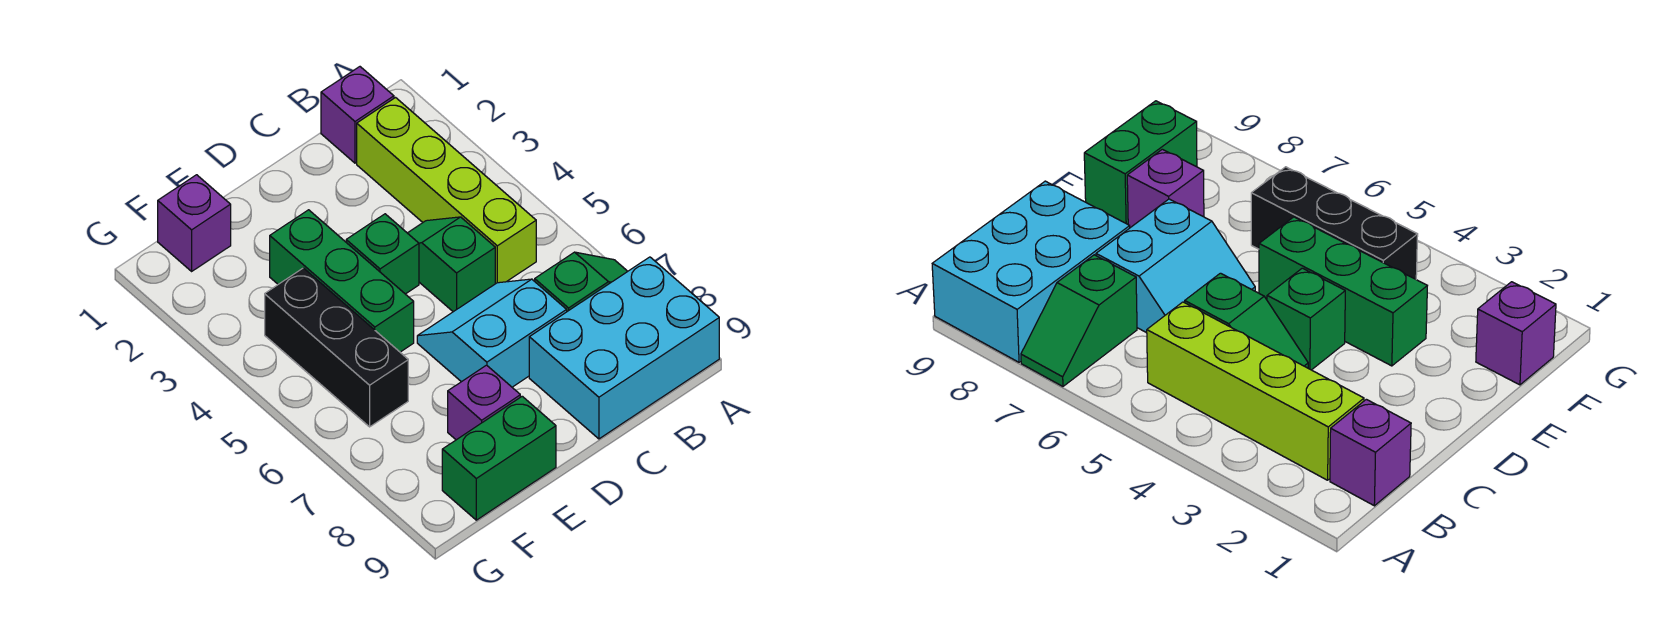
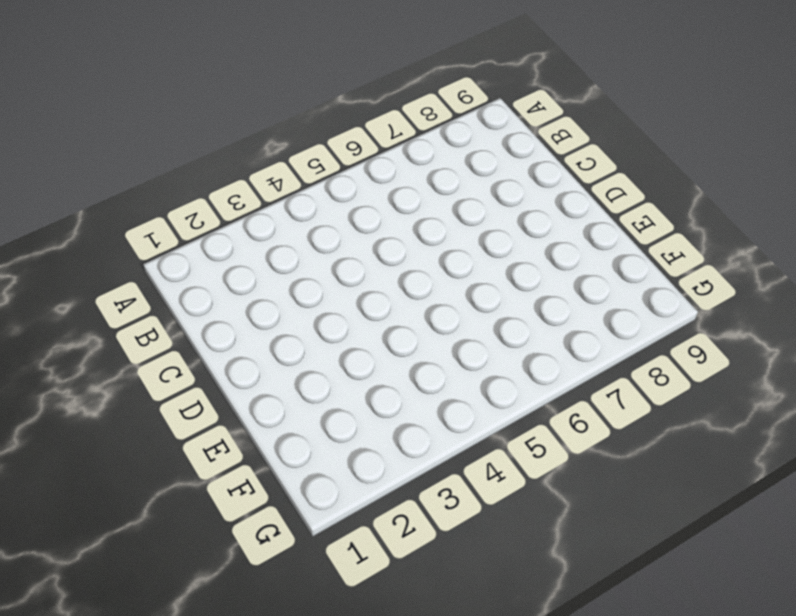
none -> green slope A7:B7 level 1 top B
none -> cyan brick A8:C9 level 1
none -> purple brick B1 level 1

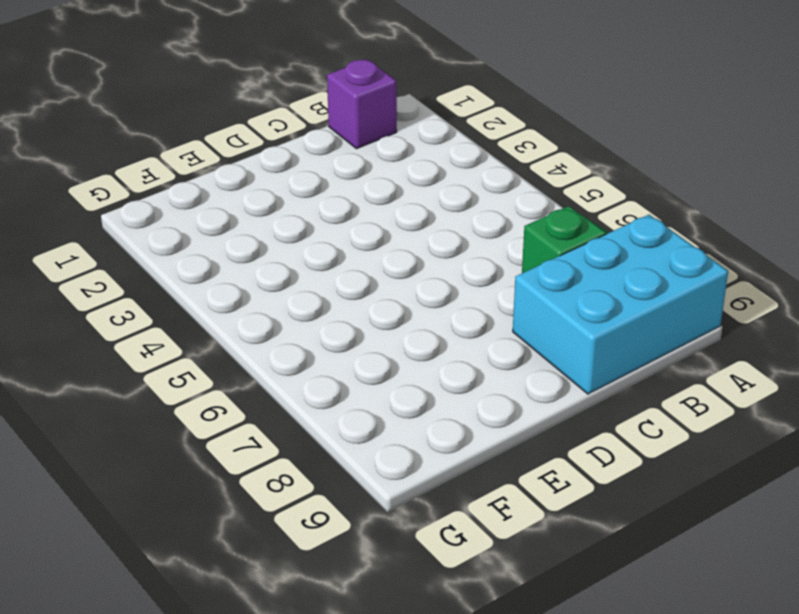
none -> lime brick B2:B5 level 1
none -> green slope C4:C5 level 1 top 5
none -> cyan slope C6:D7 level 1 top 7

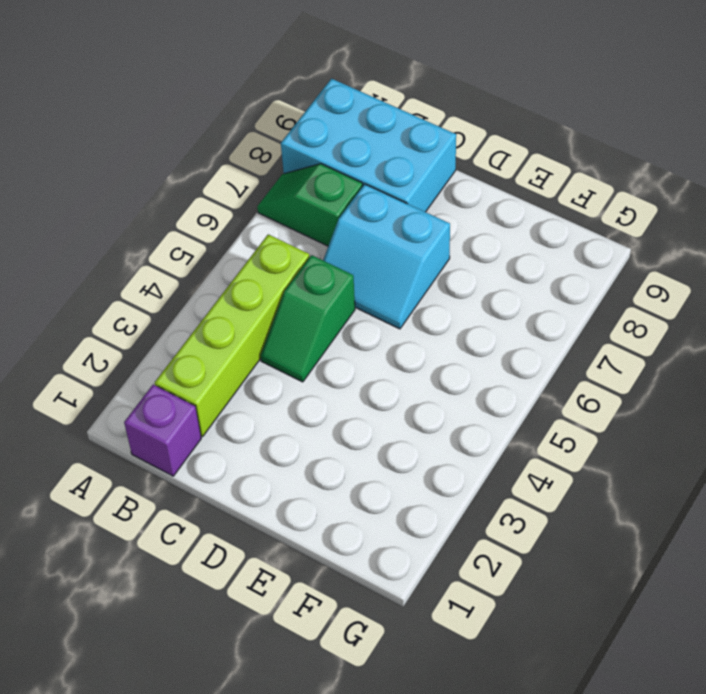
none -> green brick D4 level 1
none -> green brick E3:E5 level 1
none -> purple brick E8 level 1

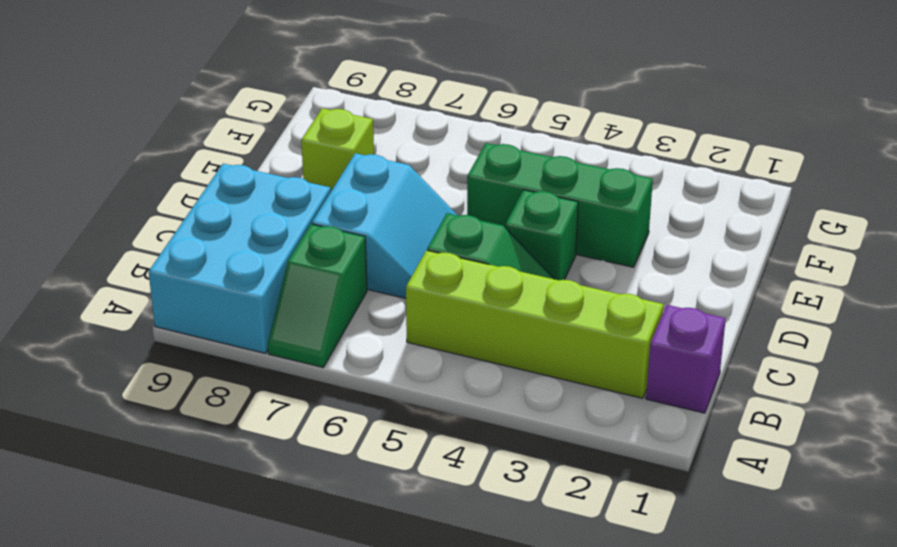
lime brick E8 level 1 -> purple brick E8 level 1
none -> green brick E9:F9 level 1
none -> purple brick F1 level 1
none -> black brick F4:F6 level 1

